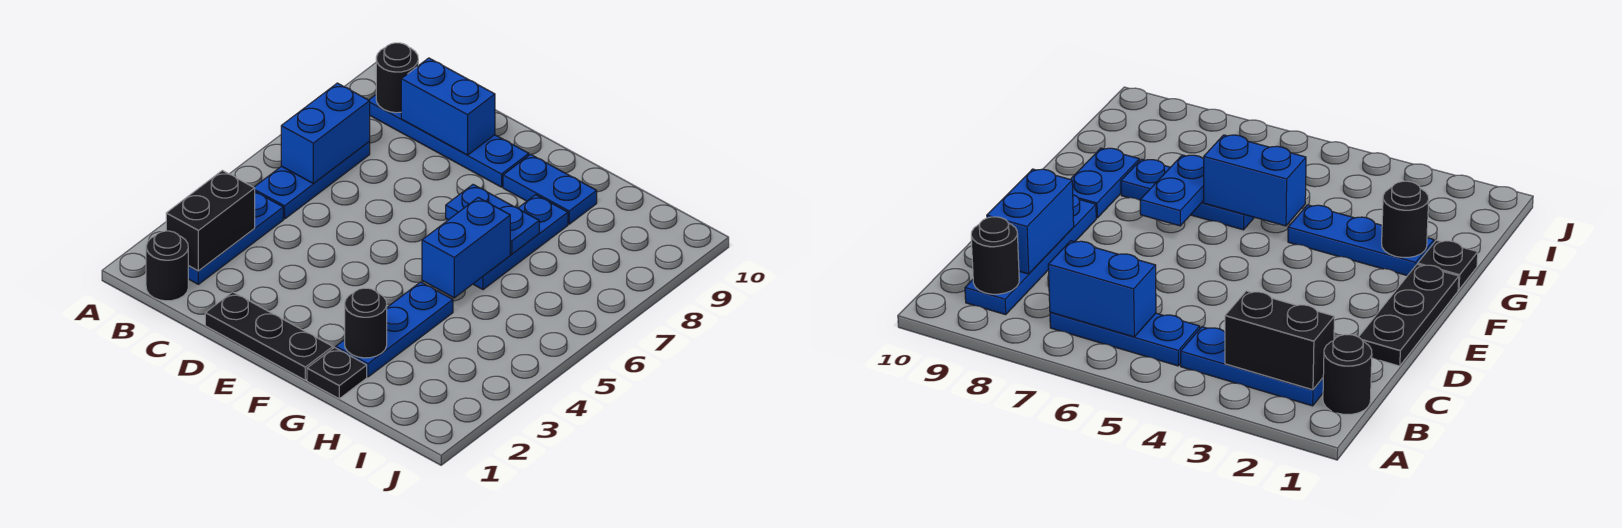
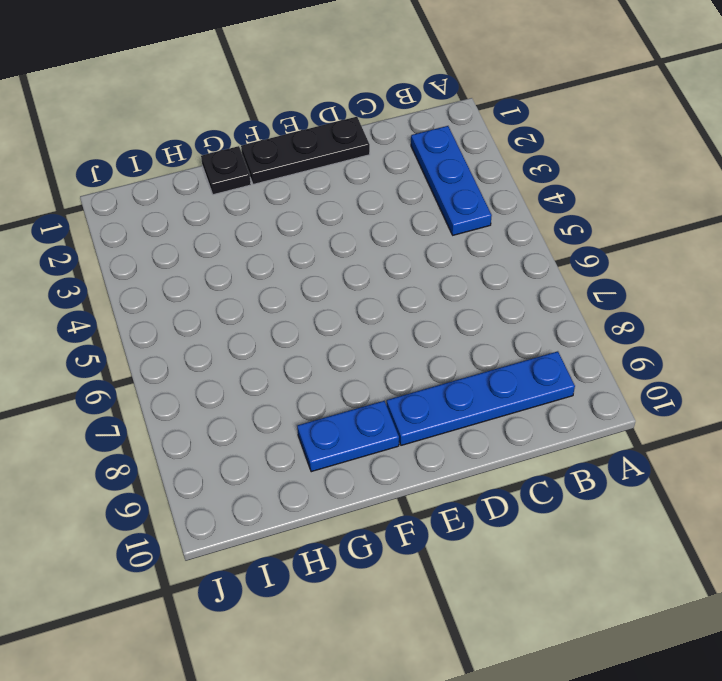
none -> black round brick B1 level 1
none -> blue plate B5:B7 level 1
none -> blue plate G2:G4 level 1

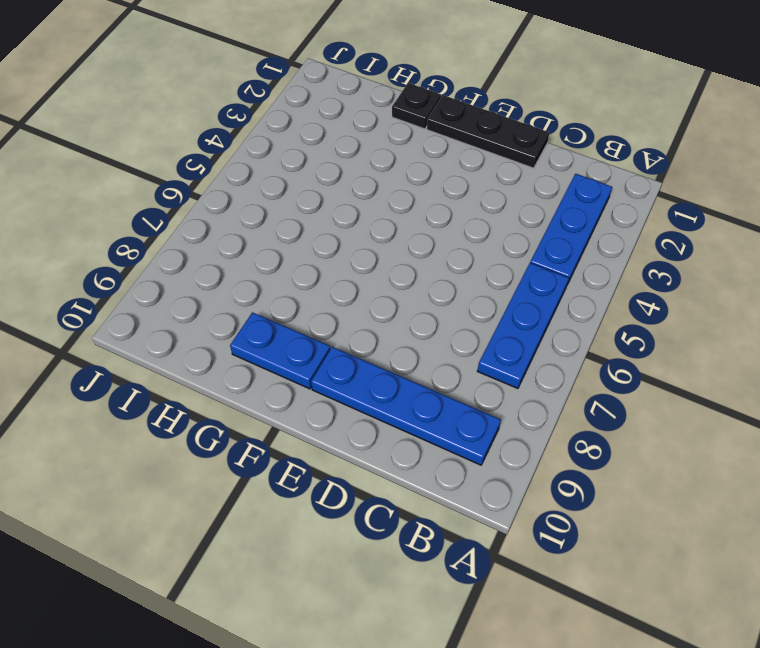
none -> black round brick B1 level 1
none -> blue plate G2:G4 level 1
none -> blue plate G6:G8 level 1

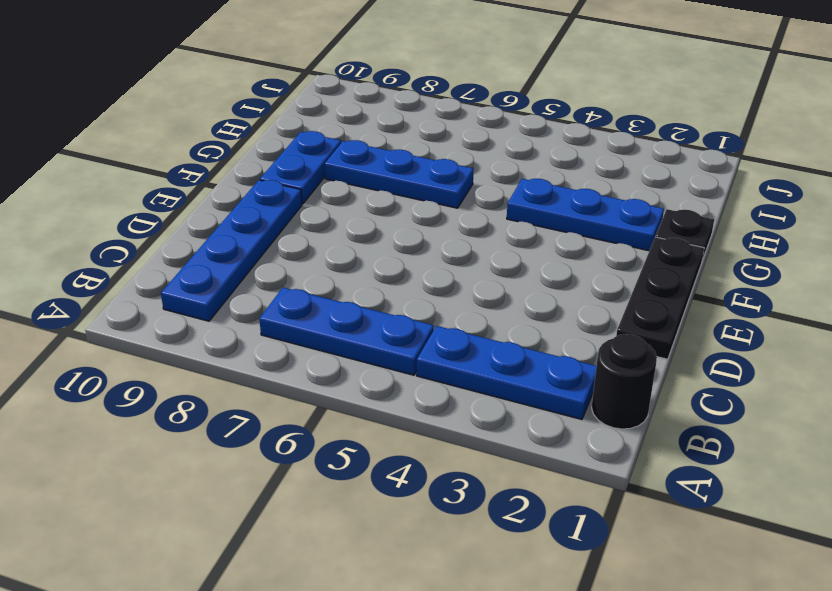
none -> black brick B2:B3 level 2
none -> blue brick B6:B7 level 2
none -> black round brick B9 level 2

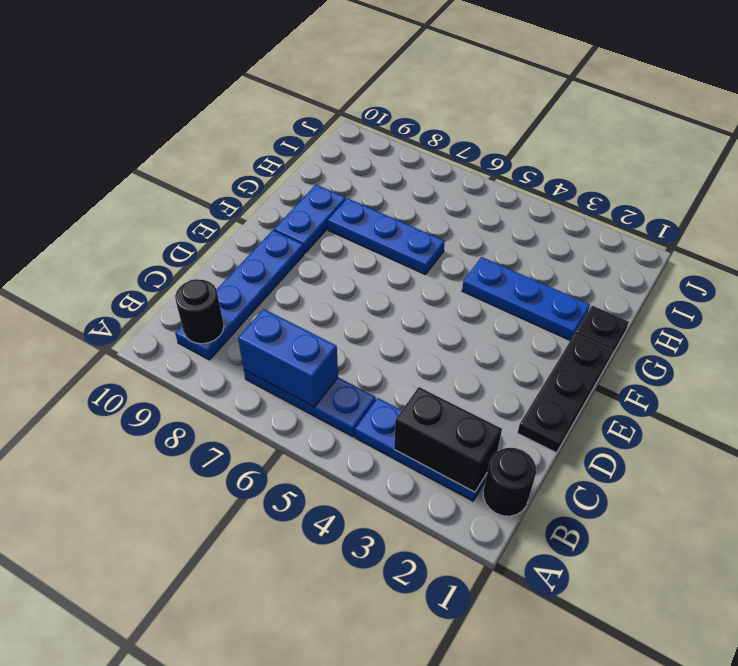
none -> blue brick C9:D9 level 2
none -> blue plate F7:G7 level 2
none -> black round brick G2 level 2

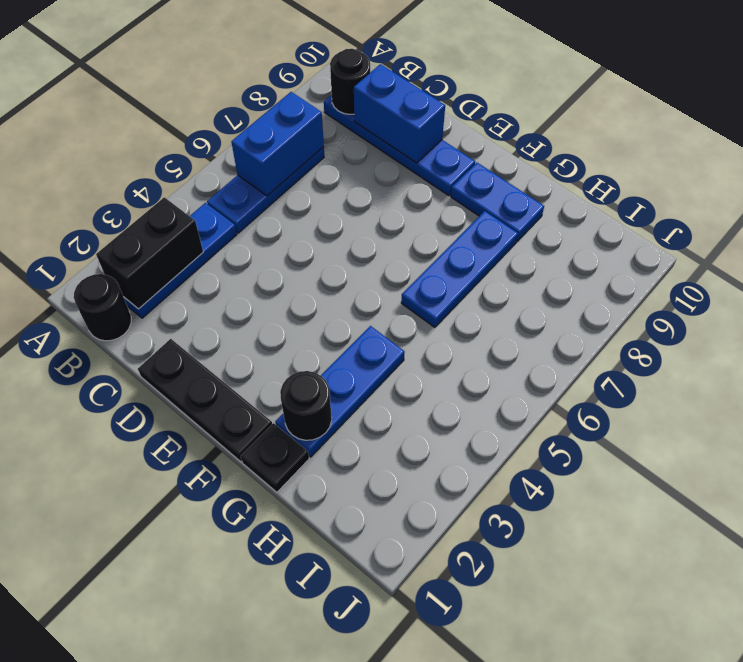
none -> blue plate F7:G7 level 2
none -> blue brick G5:G6 level 2

